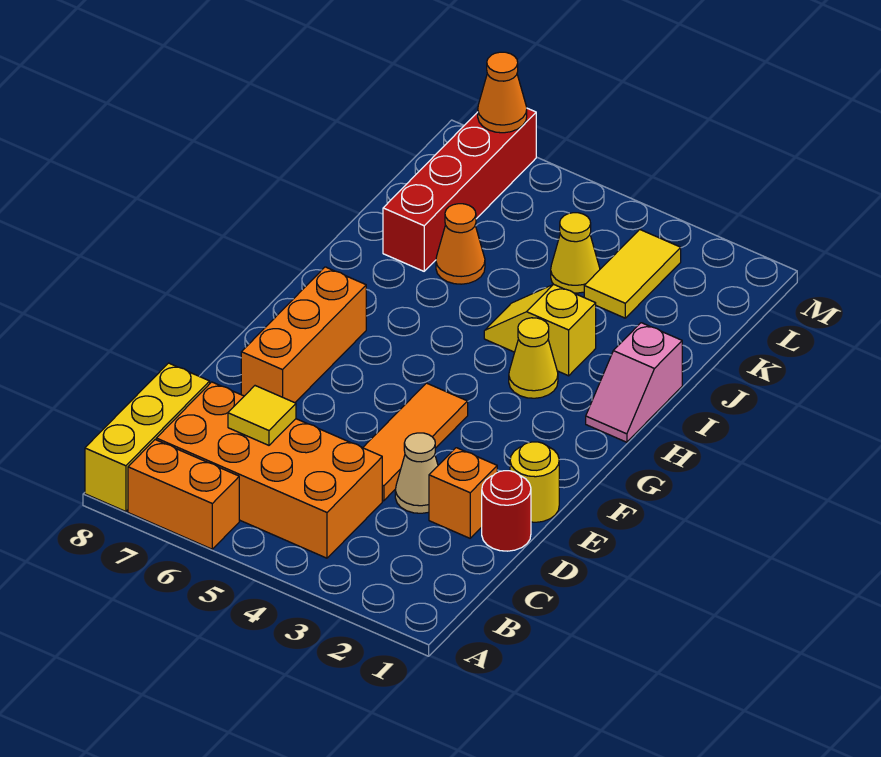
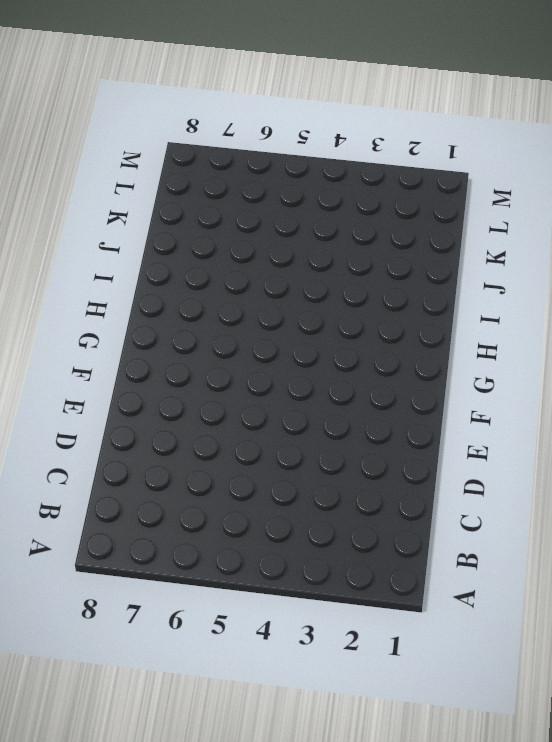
none -> orange brick A6:A7 level 1
none -> yellow brick A8:C8 level 1
none -> orange brick B4:C7 level 1

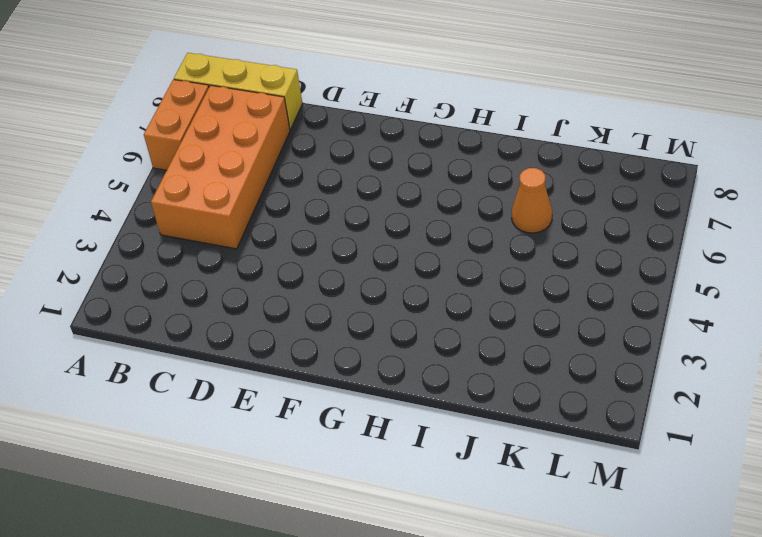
none -> red round brick D1 level 1
none -> orange brick D2 level 1
none -> tan cone D3 level 1

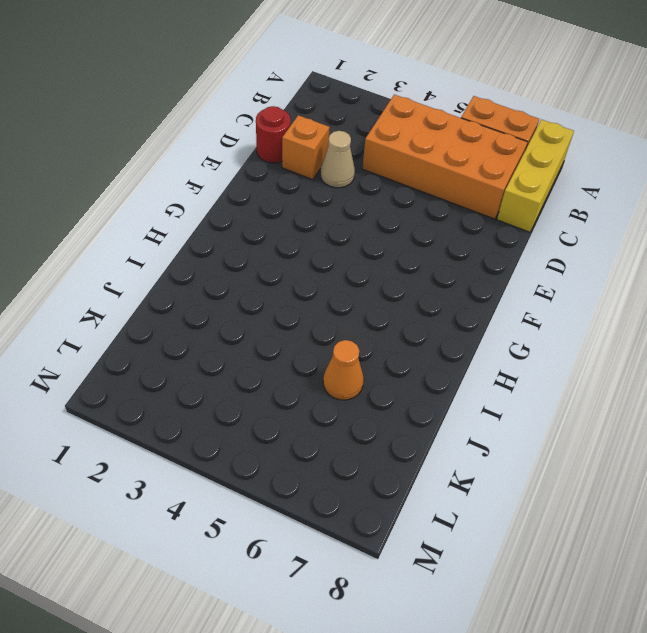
none -> orange tile D4:F4 level 1
none -> yellow round brick E1 level 1
none -> orange brick E7:G7 level 1

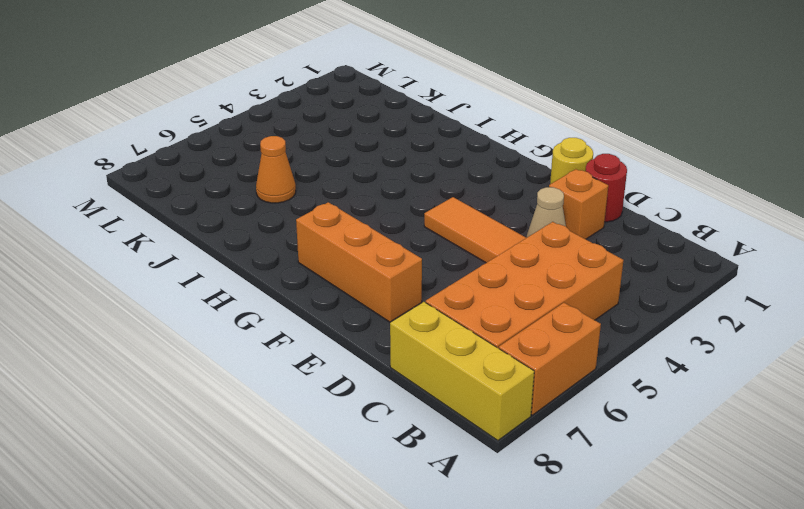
none -> pink slope H1:I1 level 1 top I
none -> yellow cone H3 level 1
none -> yellow slope I3:I4 level 1 top 3

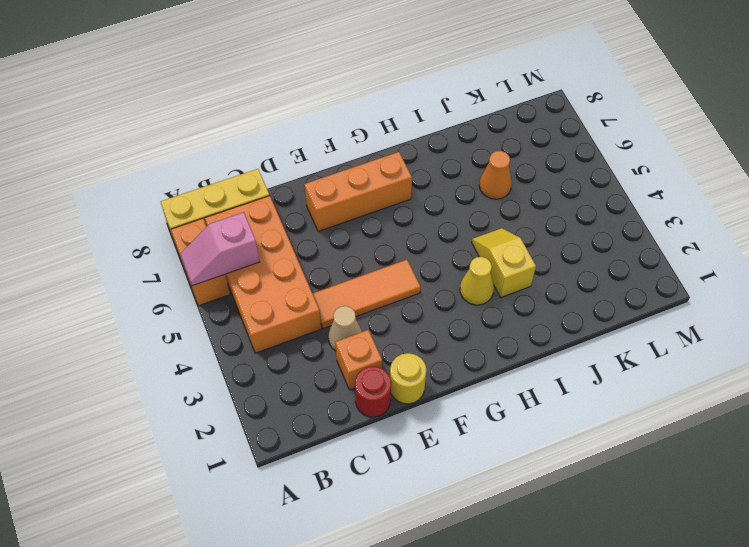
pink slope A6:B6 level 2 top B -> pink slope H1:I1 level 1 top I
none -> red brick J7:M7 level 1
none -> yellow tile K3:L3 level 1
none -> yellow cone K4 level 1

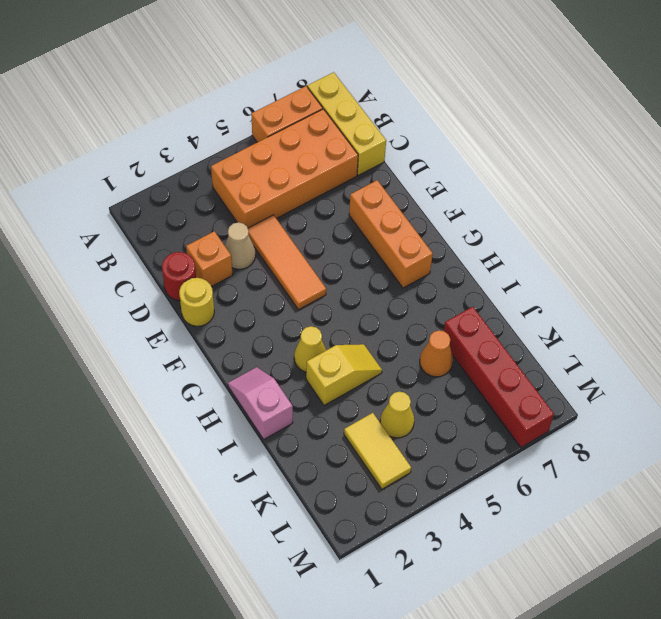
none -> yellow tile C6 level 2
none -> orange cone M7 level 2

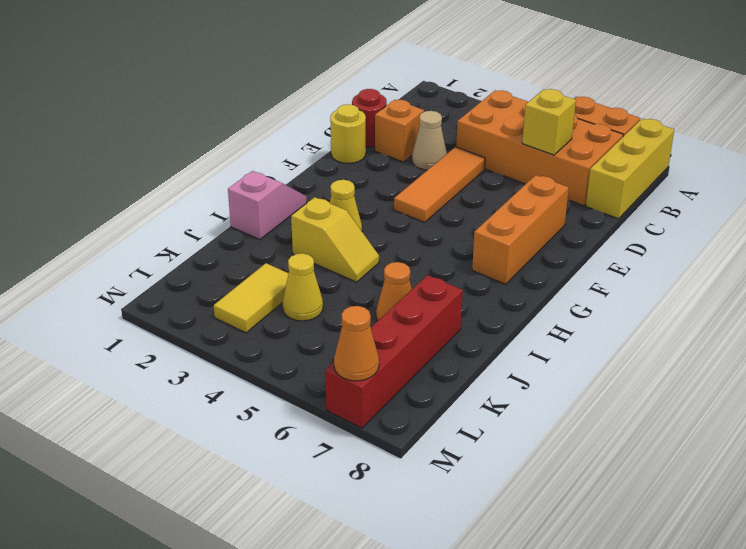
yellow brick C6 level 2 -> yellow tile C6 level 2

